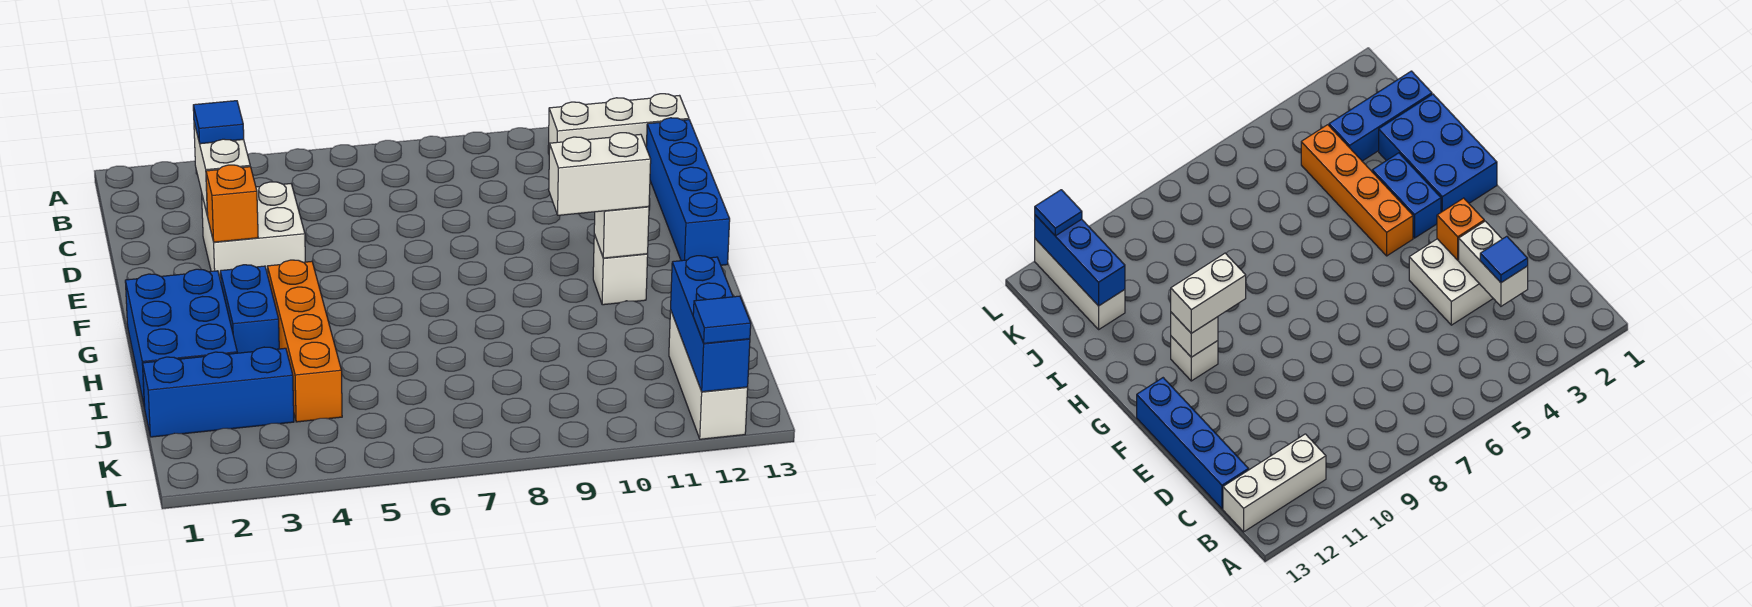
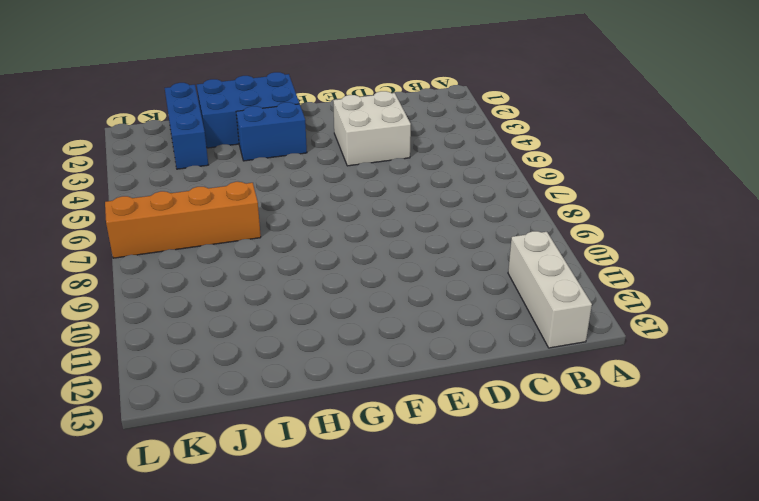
orange brick I7:L7 level 1 -> orange brick G4:J4 level 1
none -> blue brick C13:F13 level 1
none -> white brick G11 level 1
none -> white brick J12:L12 level 1

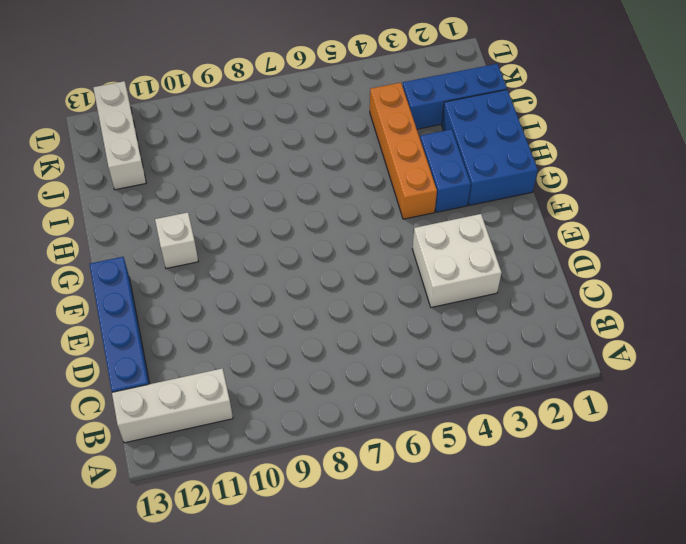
none -> white brick C3:D3 level 2
none -> orange brick E3 level 2
none -> white brick G11 level 2

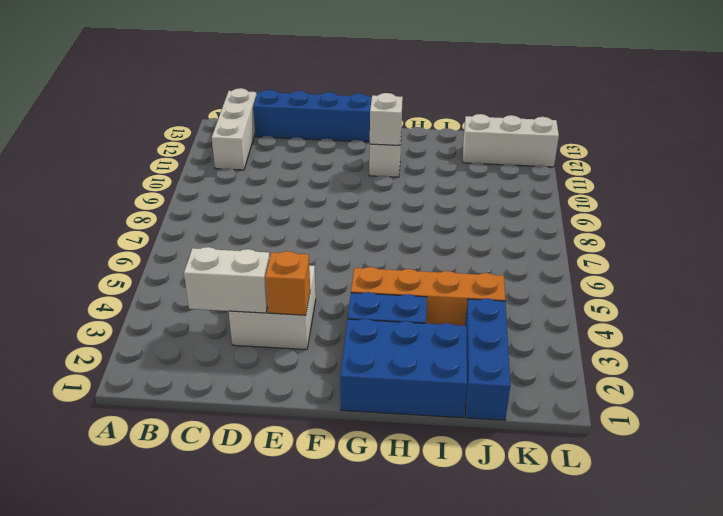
none -> blue brick J12:L12 level 2
none -> blue tile C3 level 3
none -> white brick G10:G11 level 3

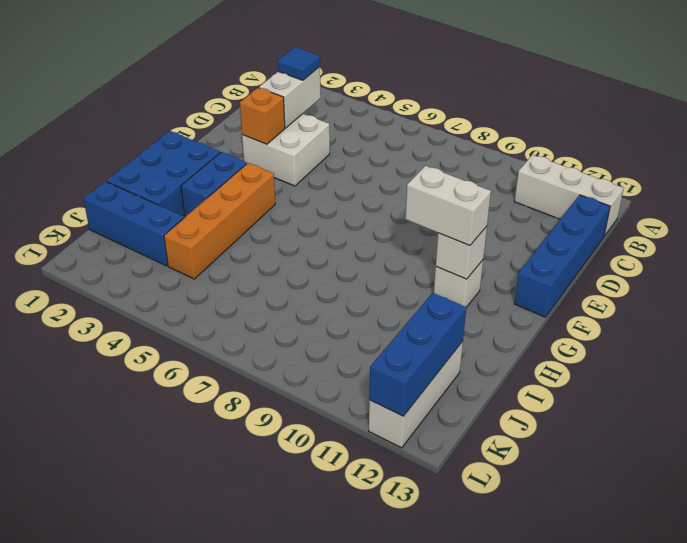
none -> blue tile L12 level 3

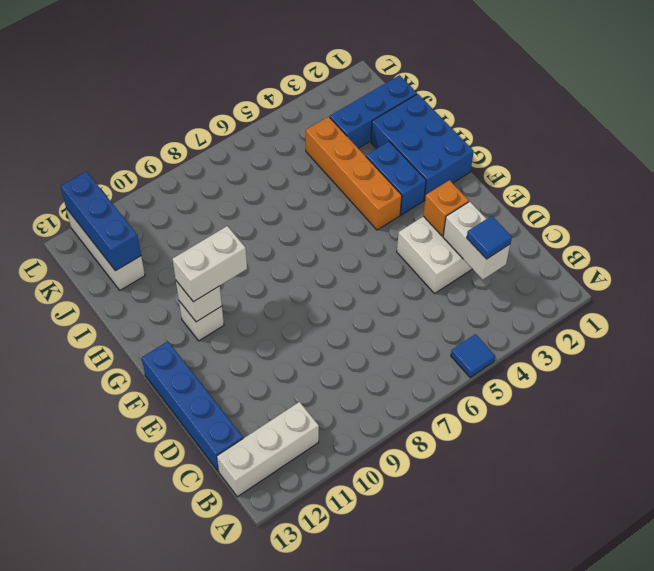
blue tile A5 level 1 -> blue tile L12 level 3

